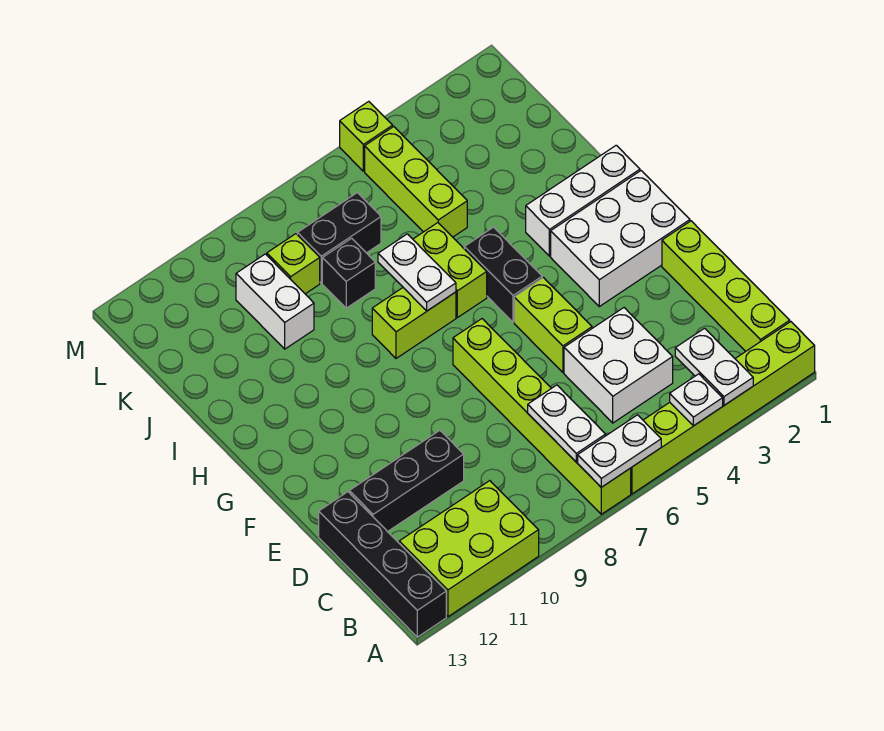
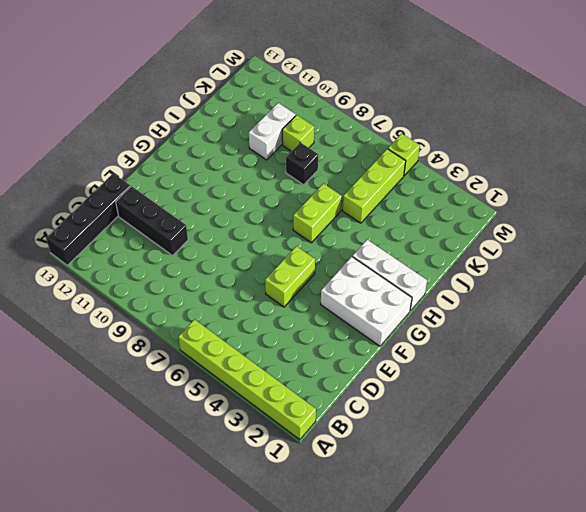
none -> lime brick A7:F7 level 1
none -> lime brick A10:B12 level 1
none -> lime brick B1:E1 level 1

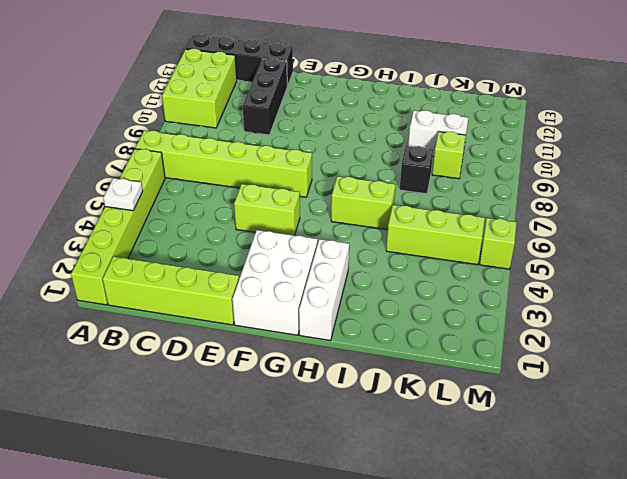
none -> white brick C4:D5 level 1
none -> black brick G5:H5 level 1
none -> lime brick H7:H8 level 1

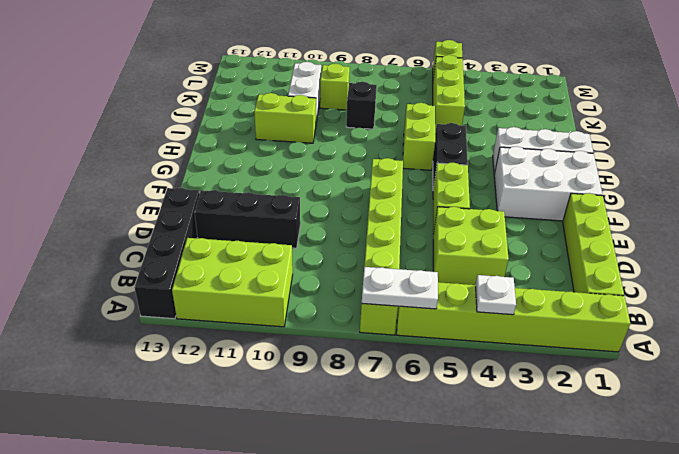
lime brick C4:D5 level 1 -> white brick C4:D5 level 1
lime brick I10:I11 level 1 -> lime brick H7:H8 level 1
none -> black brick K7:K8 level 1
none -> white plate A3:B3 level 2
none -> white plate B7:C7 level 2

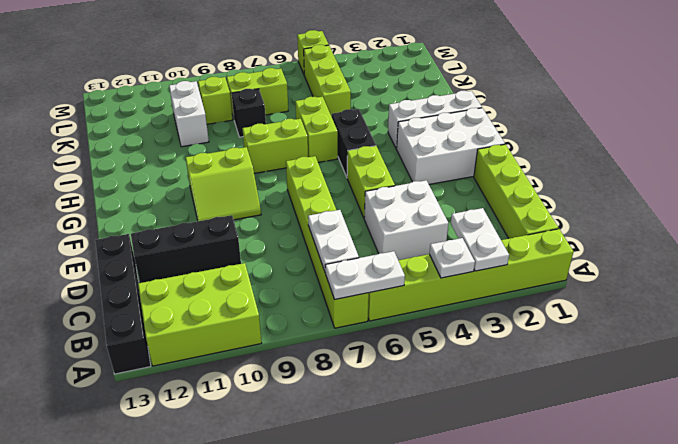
lime slope F9:G10 level 1 top G -> none
lime brick K7:K8 level 1 -> black brick K7:K8 level 1
none -> white plate H7:I7 level 2

